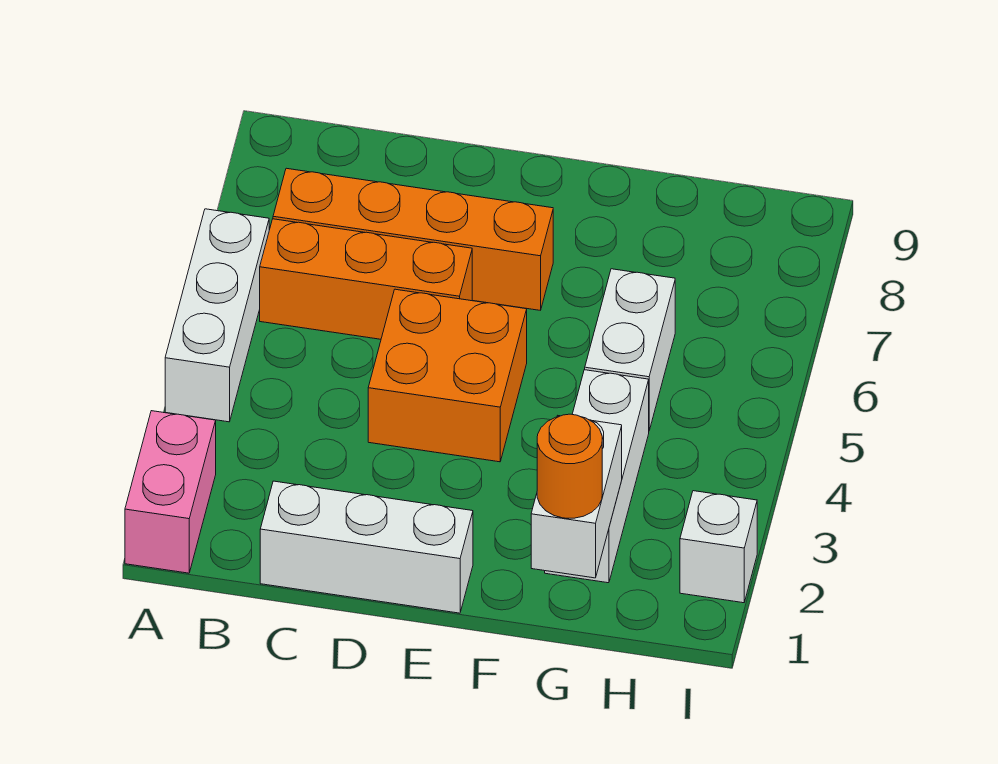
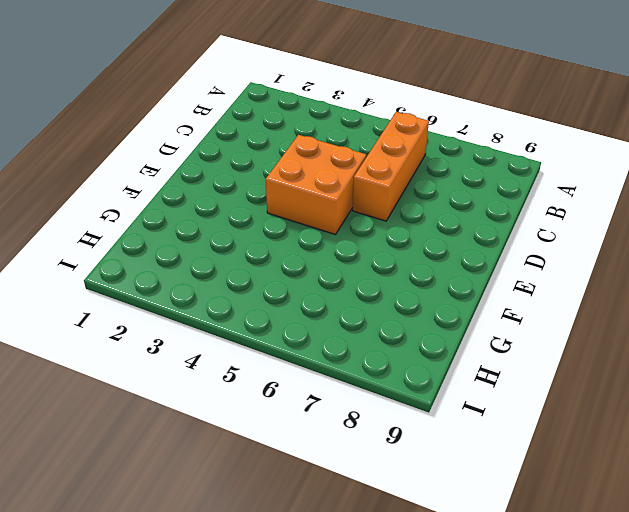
none -> pink brick A1:A2 level 1
none -> white brick A4:A6 level 1

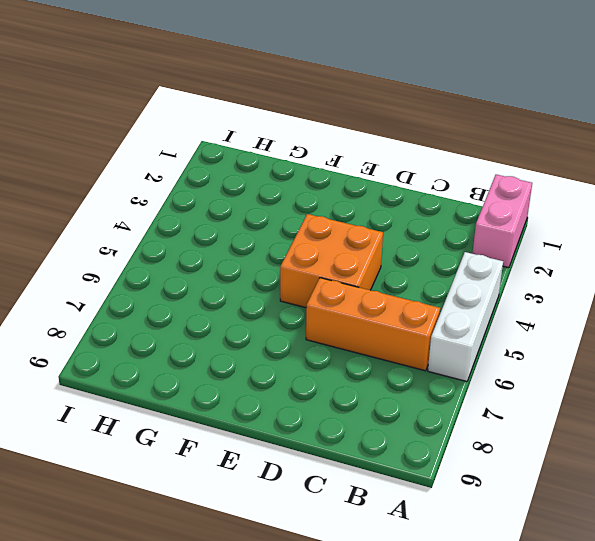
none -> orange brick B7:E7 level 1
none -> white brick C1:E1 level 1

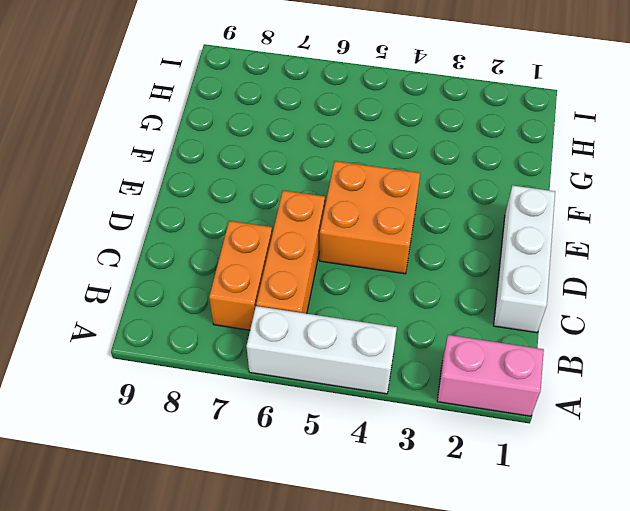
orange brick B7:C7 level 1 -> orange brick B7:E7 level 1
none -> white brick G2:G4 level 1
none -> white brick G5:G6 level 1

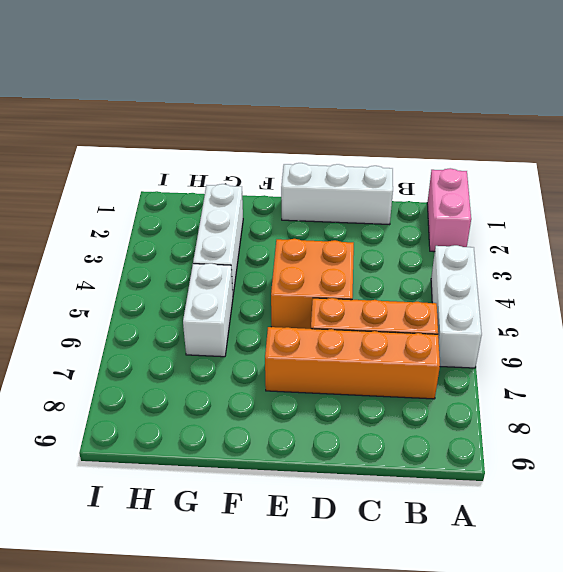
none -> white brick I2 level 1
none -> white brick G1:G2 level 2

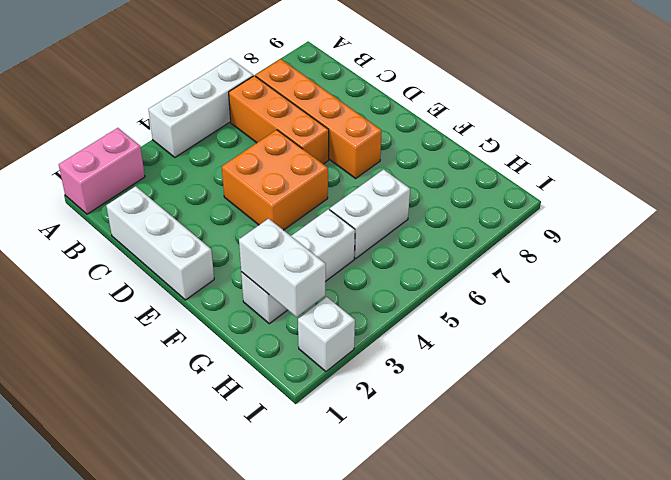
white brick G2:H2 level 2 -> white brick G1:G2 level 2
none -> orange round brick G1 level 3

